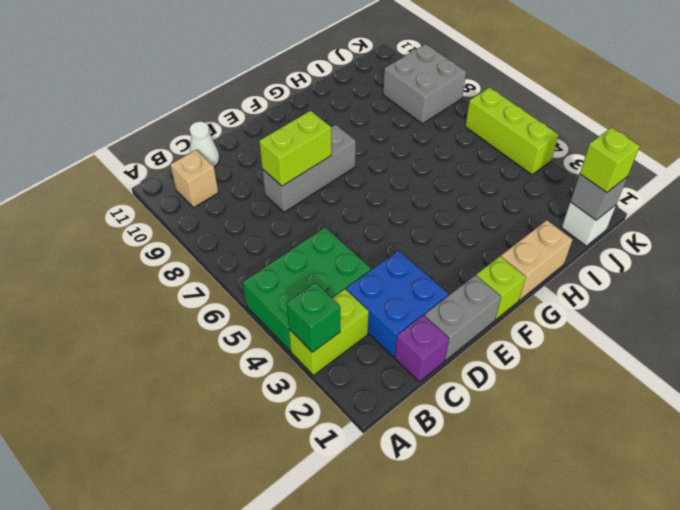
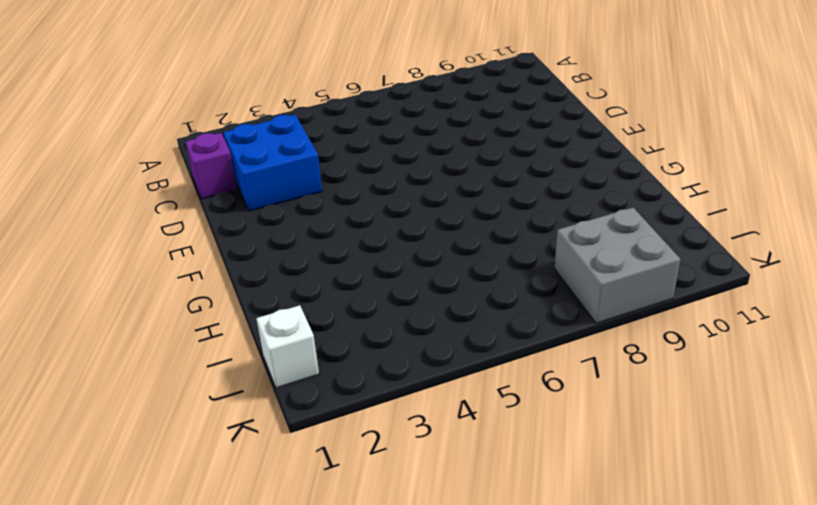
none -> lime brick A3:B3 level 1
none -> green brick A4:C5 level 1
none -> tan brick B10 level 1

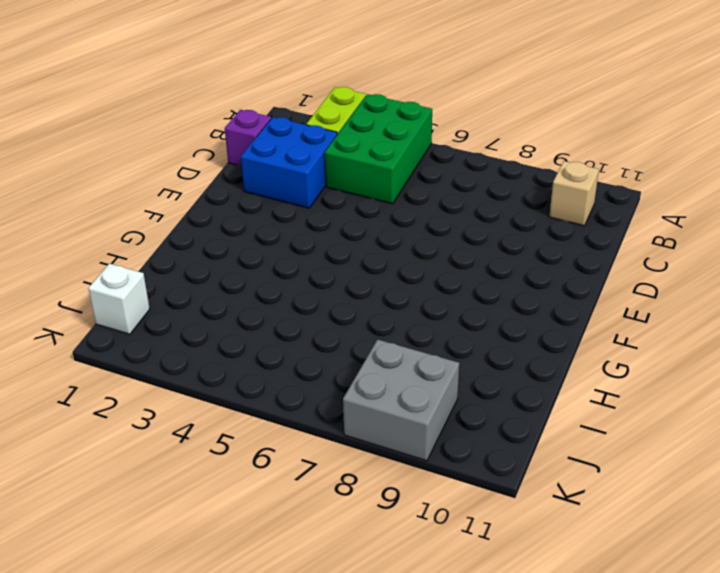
none -> white cone C11 level 1
none -> grey brick D1:E1 level 1
none -> grey brick D8:F8 level 1

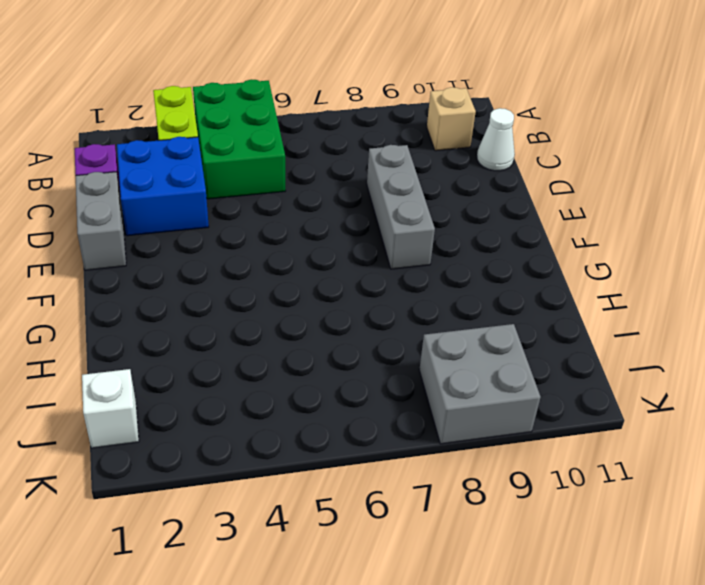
none -> lime brick F1 level 1
none -> tan brick G1:H1 level 1
none -> lime brick K4:K6 level 1

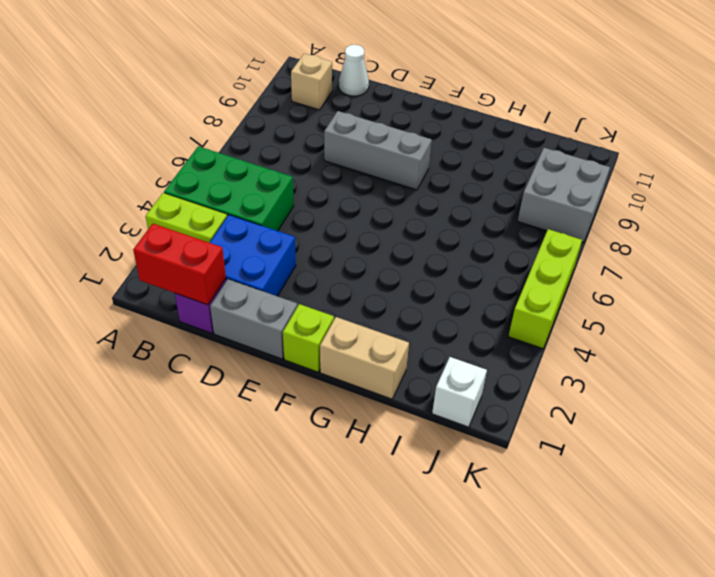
red brick B1:C1 level 2 -> none
none -> green brick A3 level 2
none -> lime brick D8:E8 level 2
none -> grey brick J1 level 2

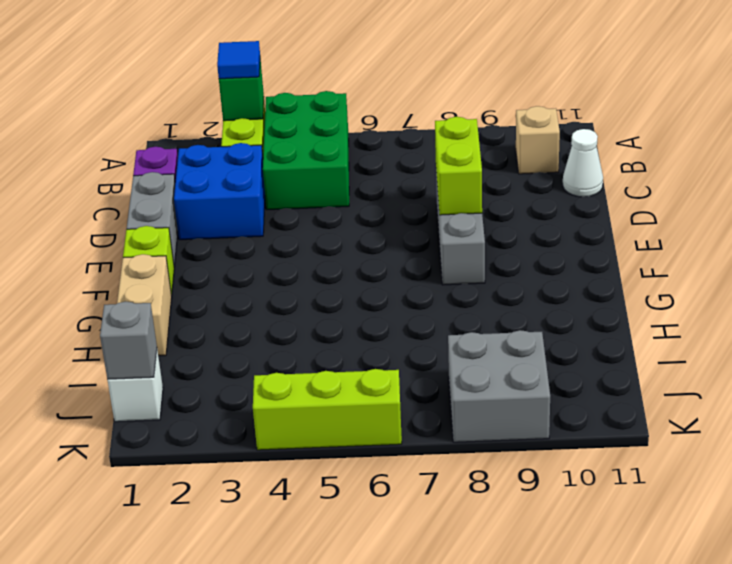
blue tile A3 level 3 -> none
none -> lime brick J1 level 3

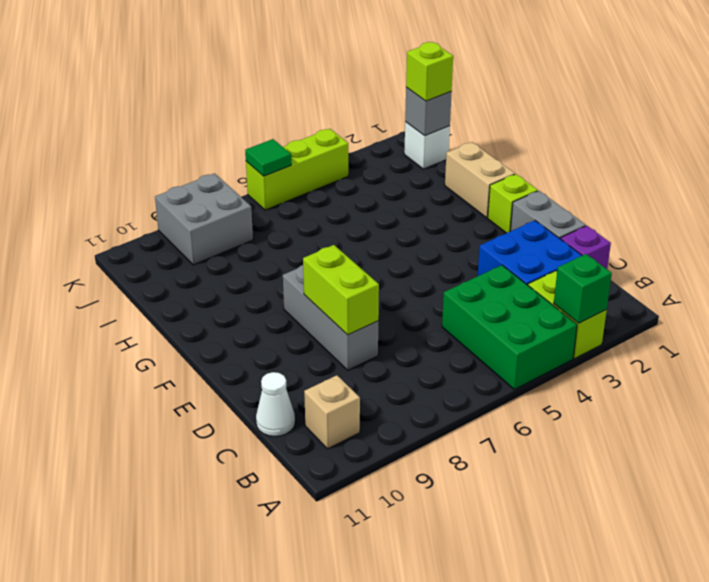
green tile K6 level 2 -> none

